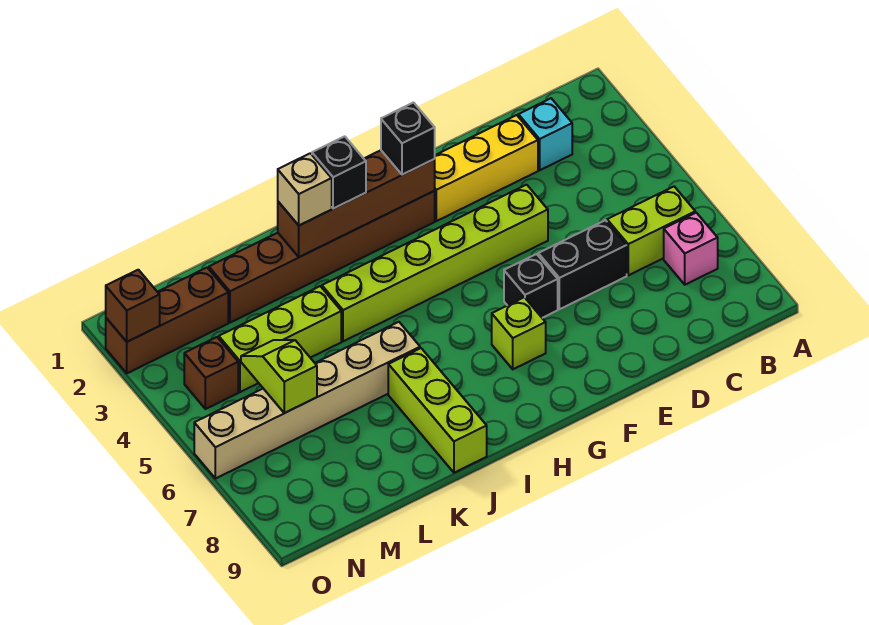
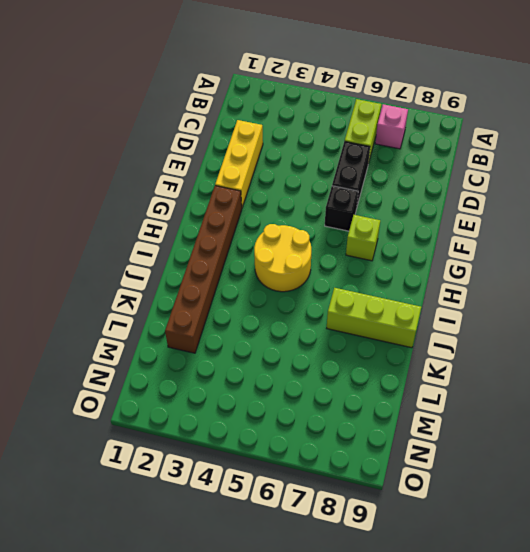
yellow round brick H4:I5 level 1 -> lime brick E4:J4 level 1
none -> cyan brick C2 level 1
none -> tan brick J6:O6 level 1
none -> lime brick K4:M4 level 1

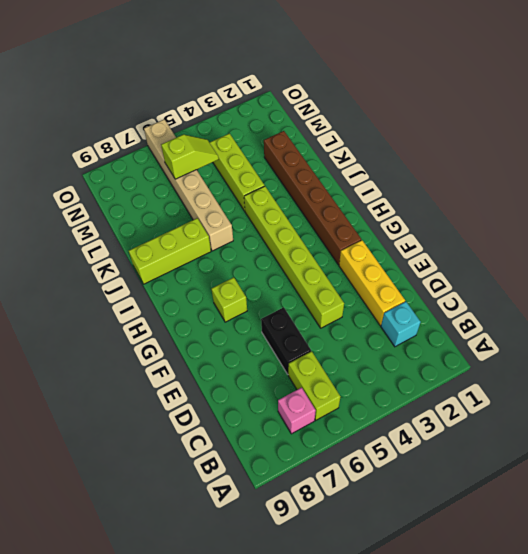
none -> black brick F6 level 1
none -> brown brick M2:O2 level 1
none -> brown brick N4 level 1

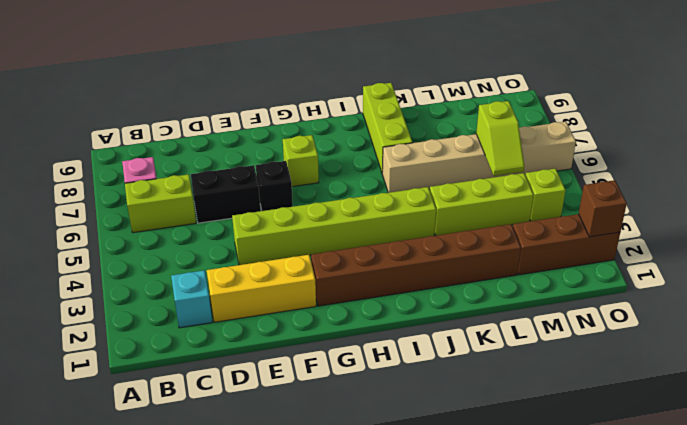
lime brick N4 level 1 -> brown brick N4 level 1
none -> brown brick G2:J2 level 2
none -> black brick G2 level 3
none -> black brick I2 level 3

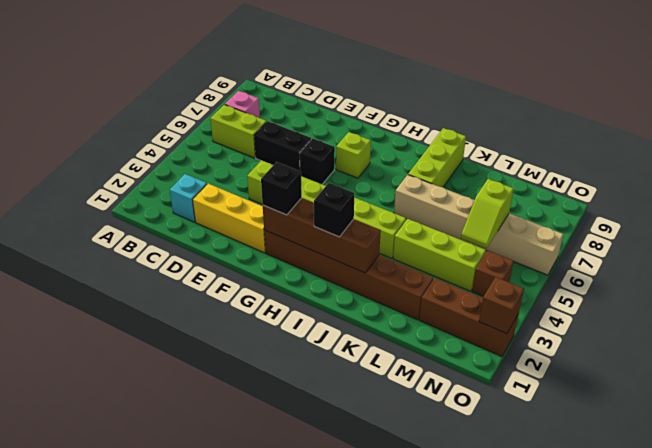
none -> tan brick J2 level 3

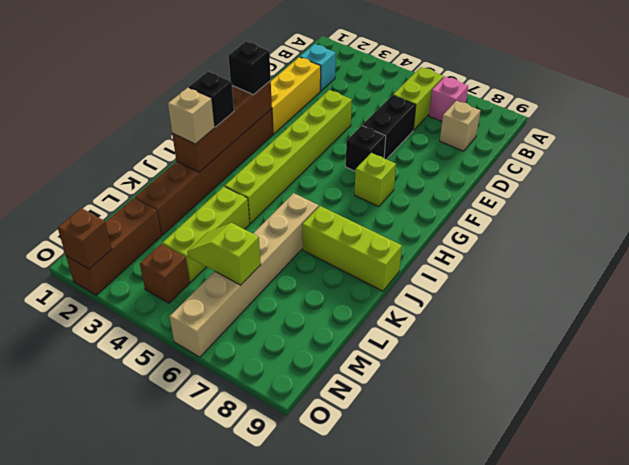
tan brick C8 level 1 -> none

